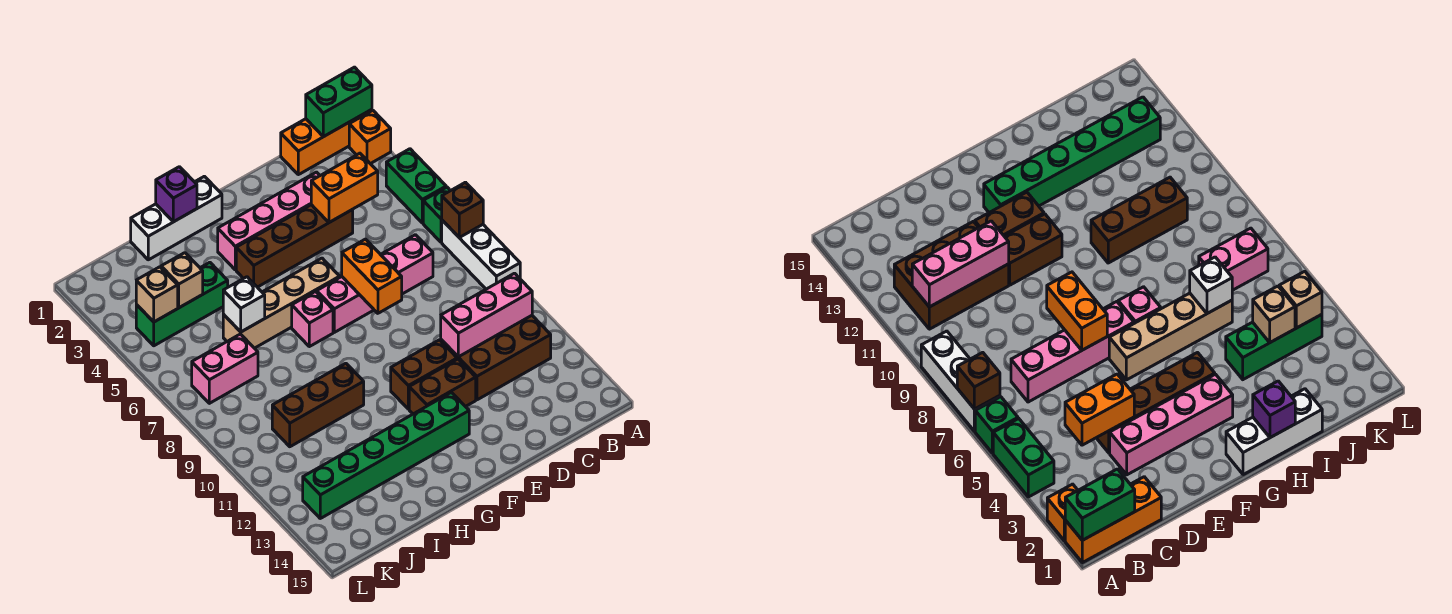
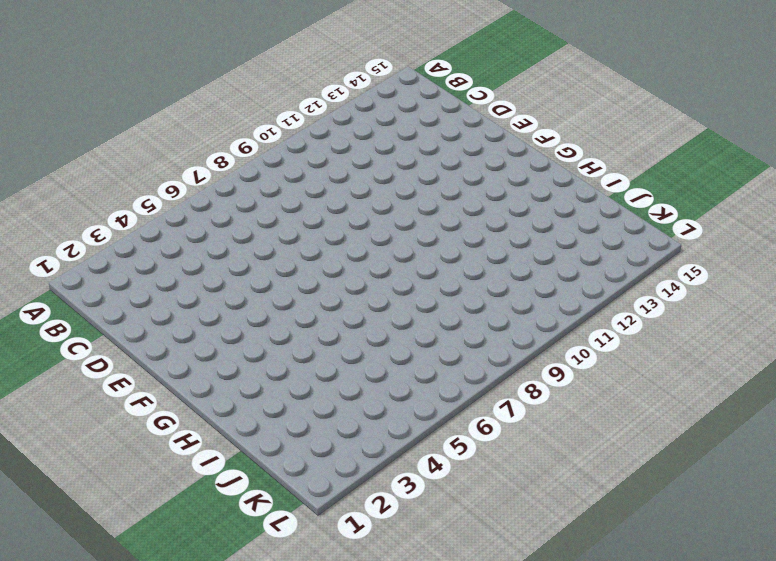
none -> orange brick A1:C1 level 1
none -> orange brick A2 level 1
none -> green brick A4:A5 level 1

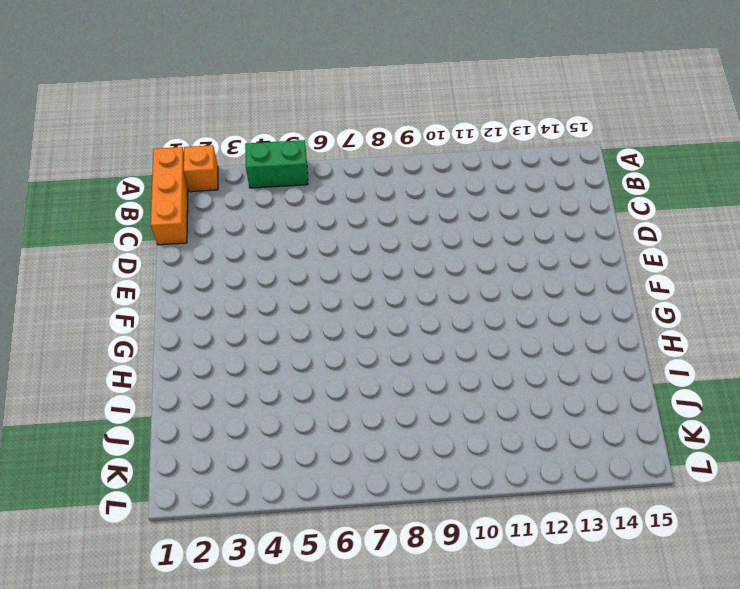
none -> green brick A6 level 1
none -> white brick A7:A9 level 1
none -> brown brick B11:D12 level 1

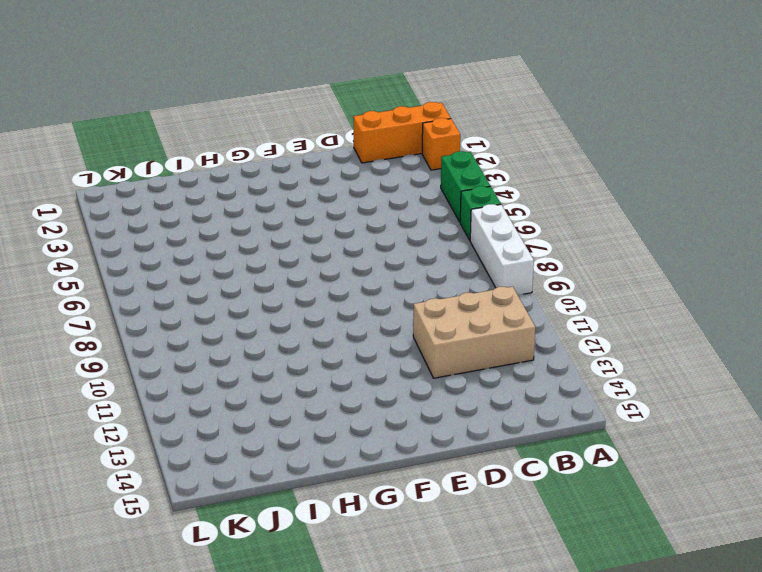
tan brick B11:D12 level 1 -> brown brick B11:D12 level 1
none -> pink brick C7:F7 level 1
none -> pink brick D3:G3 level 1
none -> brown brick D4:G4 level 1

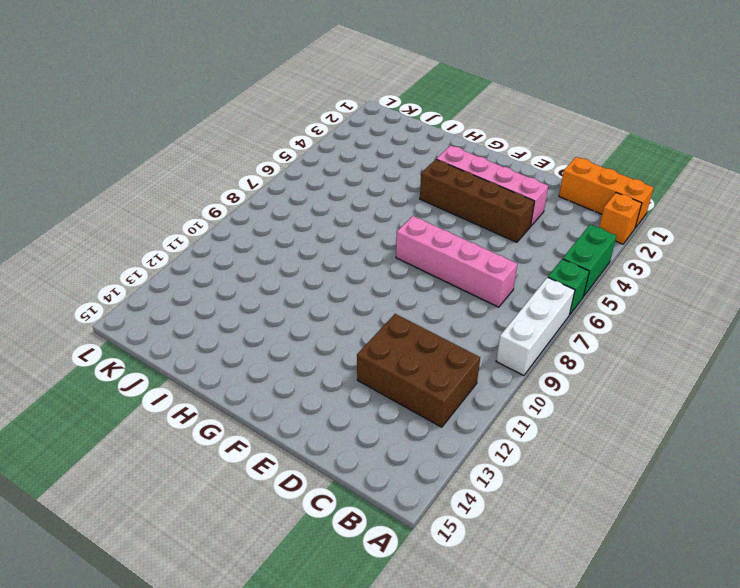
none -> brown brick E11:F11 level 1
none -> brown brick E12:F12 level 1
none -> tan brick F6:I6 level 1

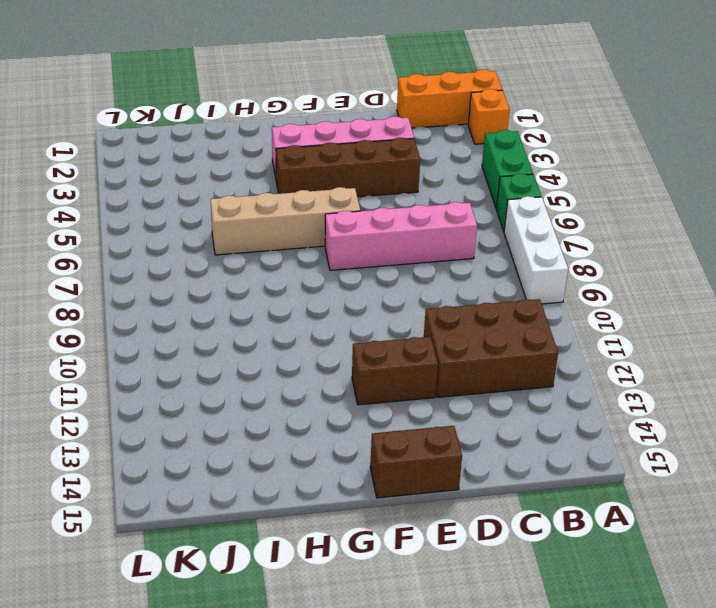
brown brick E15:F15 level 1 -> brown brick E11:F11 level 1
none -> green brick F13:K13 level 1
none -> white brick G1:I1 level 1
none -> pink brick G7 level 1

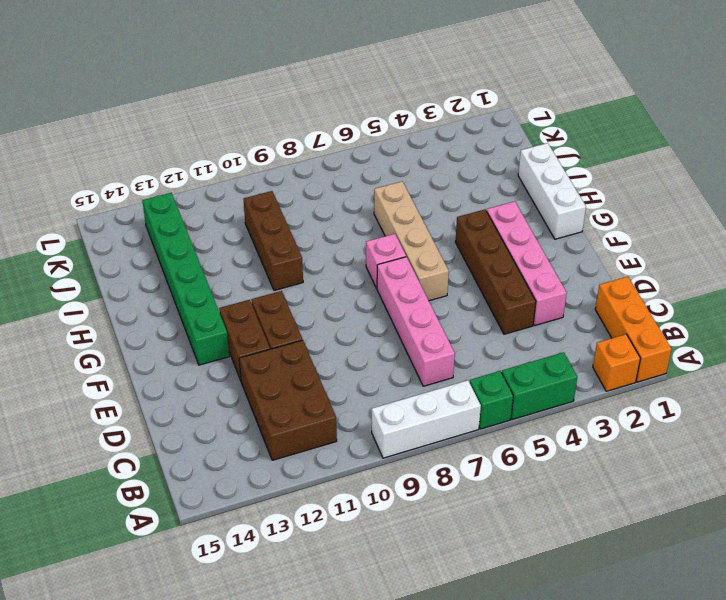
none -> green brick I4:K4 level 1
none -> pink brick J7:K7 level 1
none -> green brick A1:B1 level 2

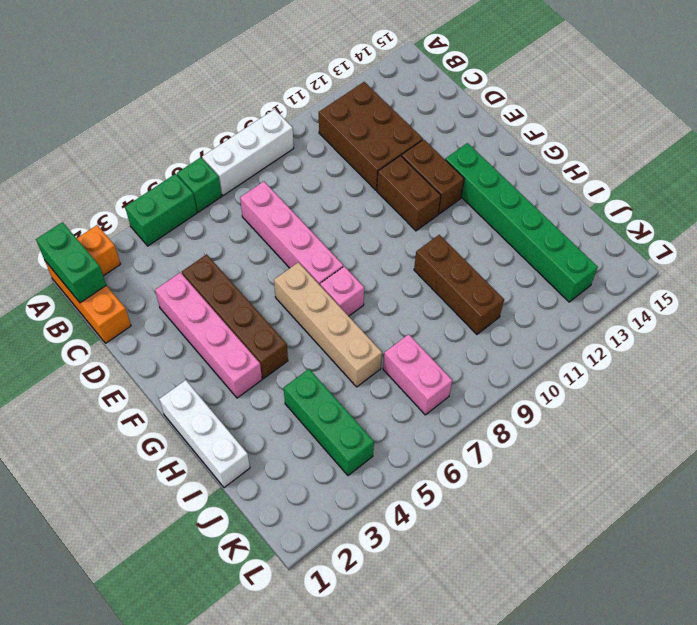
none -> brown brick A7 level 2
none -> pink brick B11:D11 level 2
none -> orange brick C4:D4 level 2

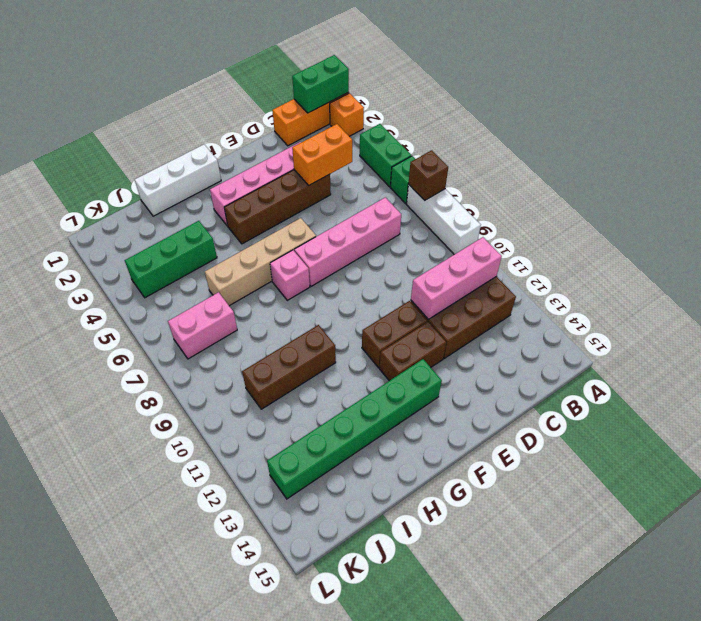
none -> orange brick E7:E8 level 2
none -> purple brick H1 level 2
none -> white brick I6 level 2

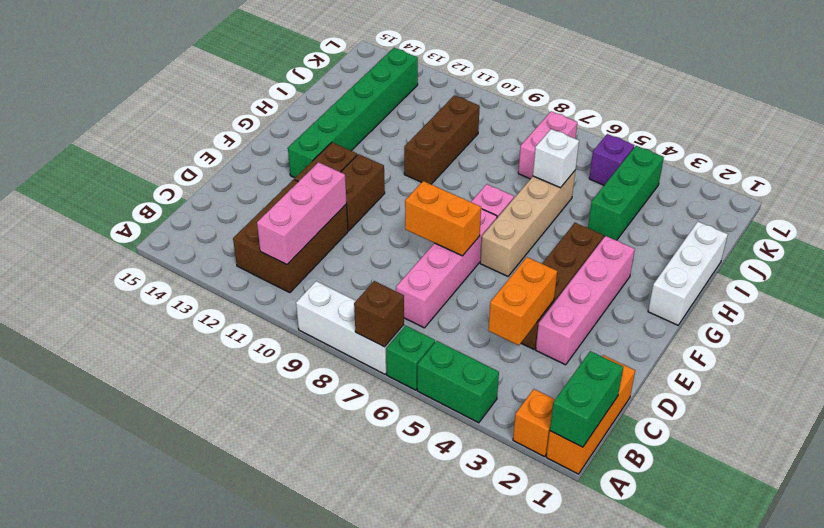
purple brick K5 level 1 -> purple brick H1 level 2
none -> tan brick J4 level 2
none -> tan brick K4 level 2

